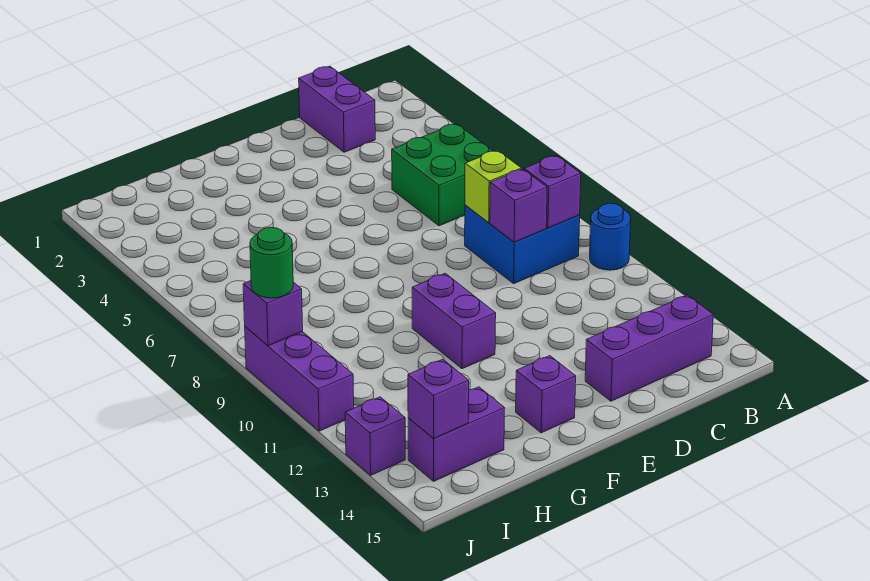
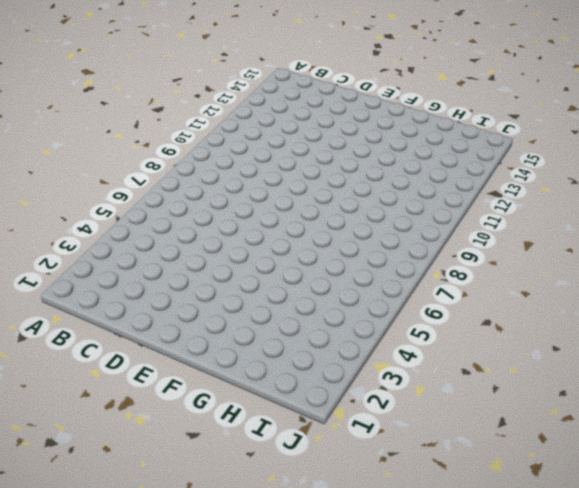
none -> blue round brick A10 level 1
none -> green brick B5:C6 level 1
none -> blue brick B8:C9 level 1

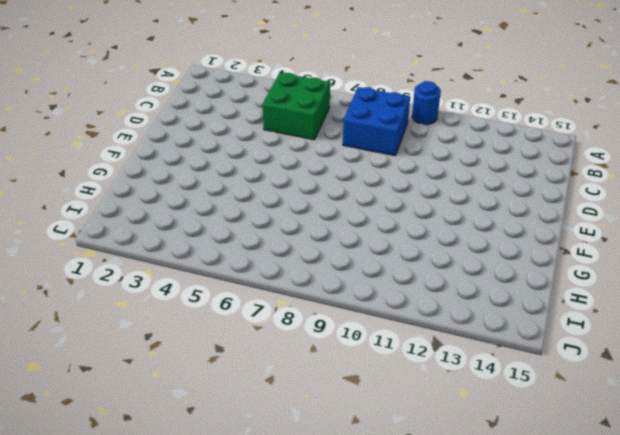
none -> purple brick B14:D14 level 1
none -> purple brick C1:C2 level 1
none -> purple brick F10:F11 level 1

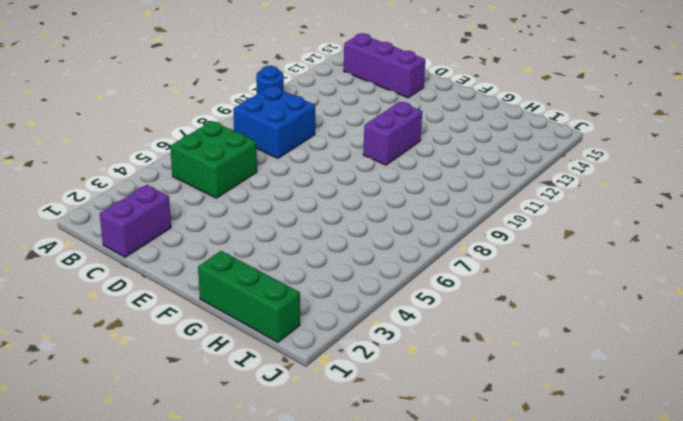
green brick G1:I1 level 1 -> none
none -> purple brick F14 level 1
none -> purple brick H14:I14 level 1
none -> purple brick J9:J11 level 1

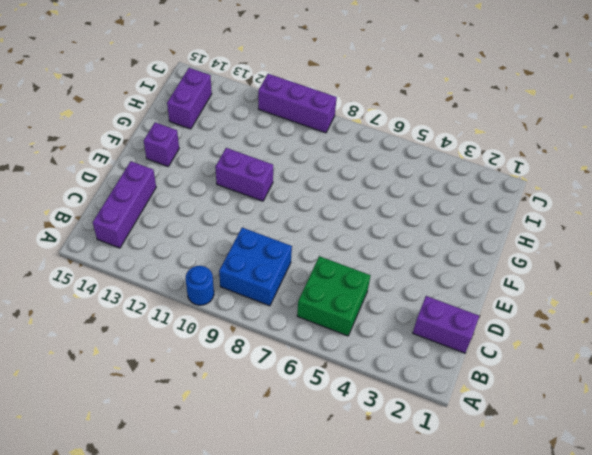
none -> purple brick J13 level 1
none -> purple brick B9 level 2
none -> lime brick C8 level 2

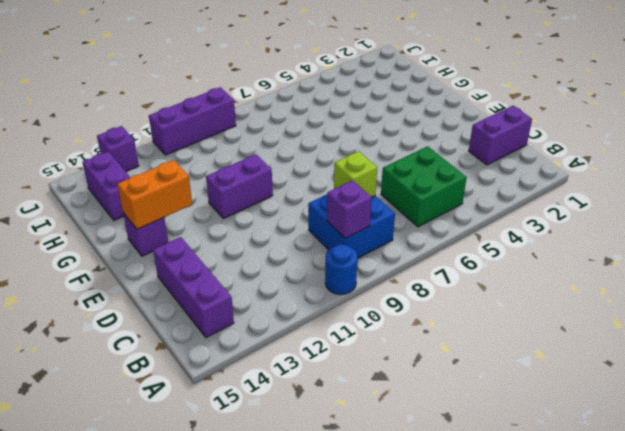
orange brick F13:F14 level 2 -> none
none -> purple brick C9 level 2
none -> purple brick I14 level 2
none -> purple brick J9 level 2

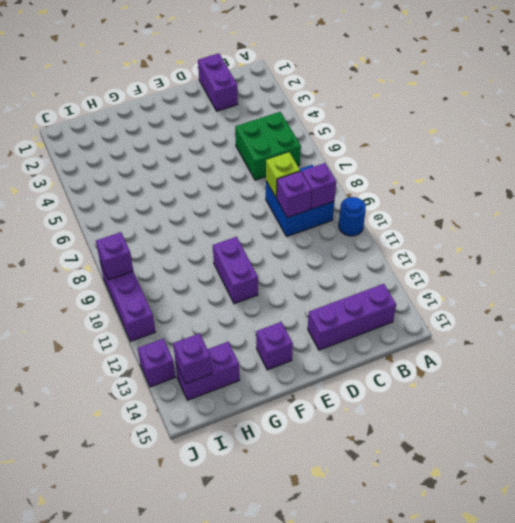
none -> green round brick J9 level 3

